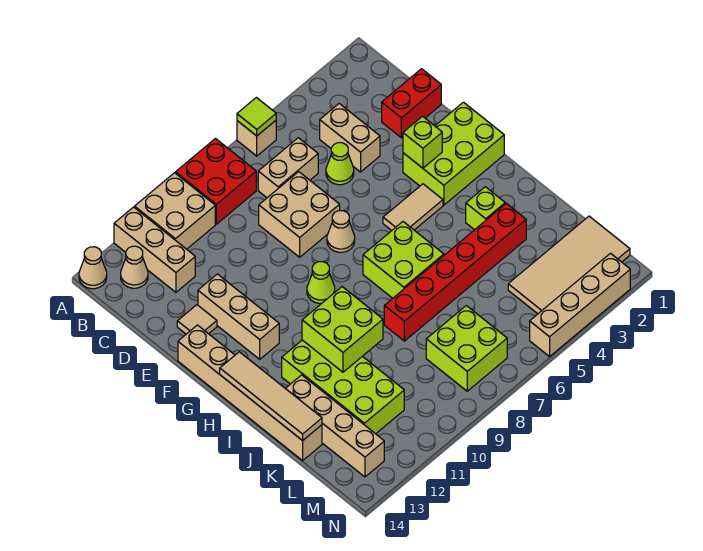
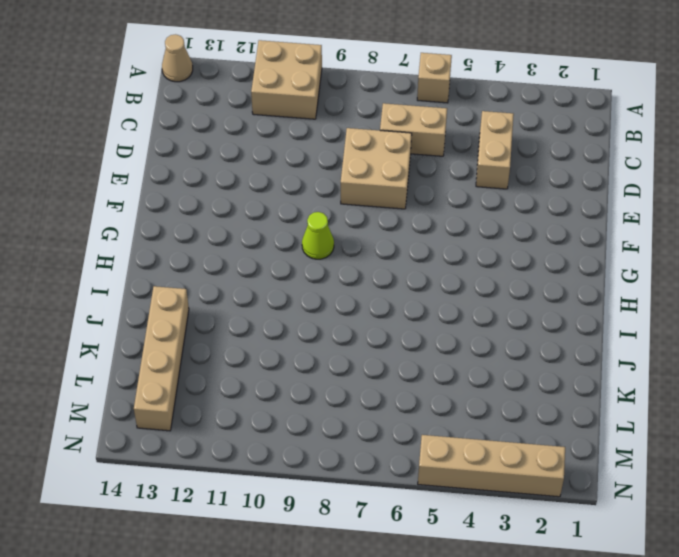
none -> red brick A8:B9 level 1
none -> tan brick A12:C12 level 1
none -> tan cone B13 level 1
none -> red brick D1:D2 level 1

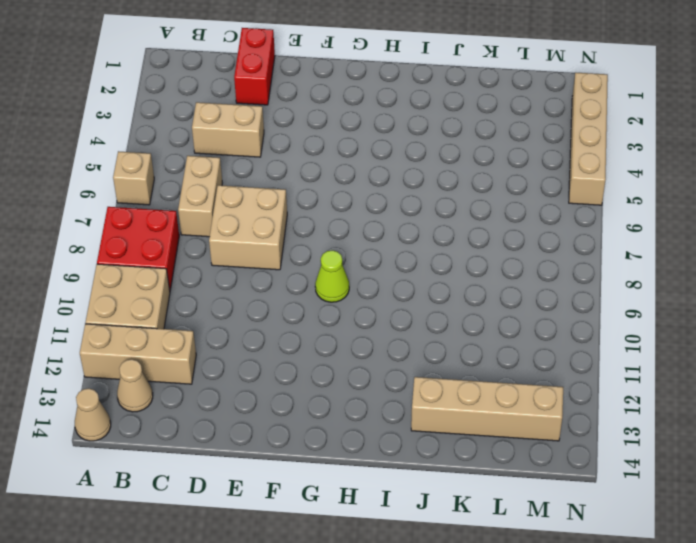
none -> lime cone D5 level 1
none -> tan brick E12:G12 level 1
none -> tan tile E13 level 1
none -> lime brick F1:G3 level 1

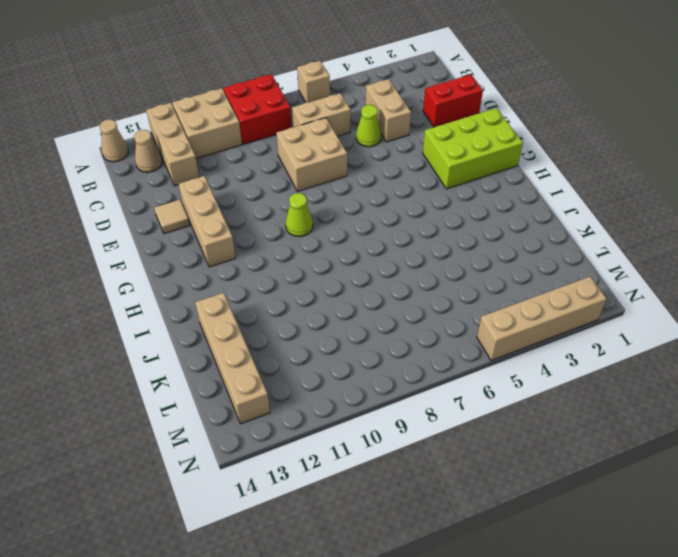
none -> tan cone F7 level 1
none -> tan brick F14:K14 level 1
none -> tan tile G4:G5 level 1
none -> lime brick H6:I7 level 1

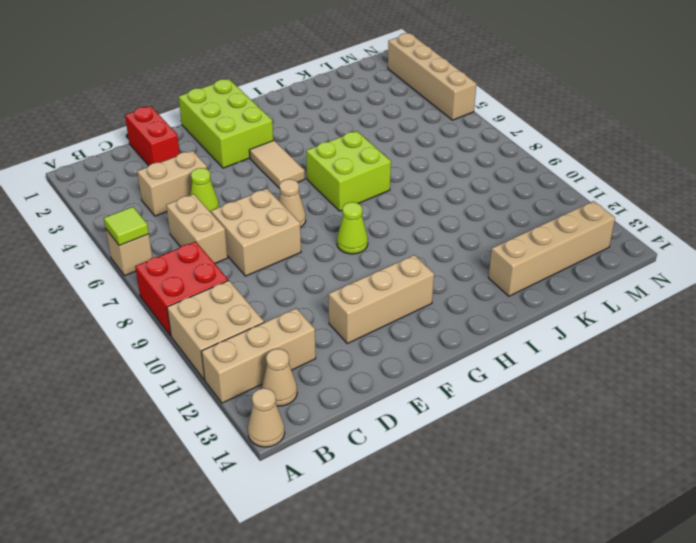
none -> tan tile E13 level 1
none -> tan brick F14:K14 level 1
none -> lime brick I3 level 1
none -> lime brick I11:L12 level 1

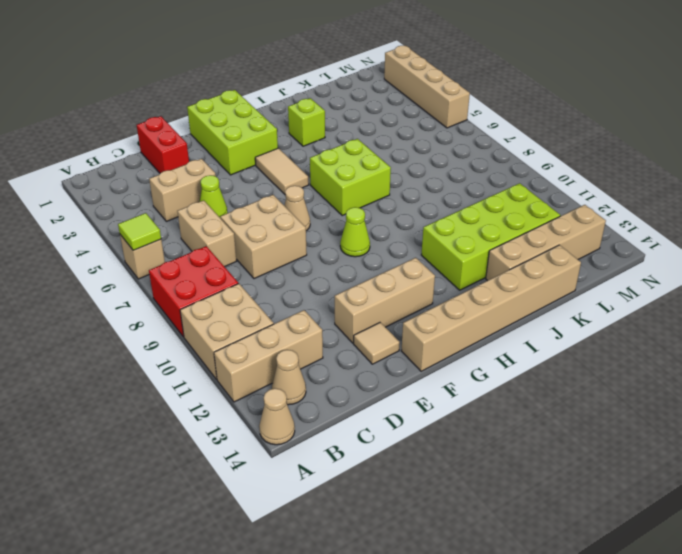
none -> red brick J3:J8 level 1
none -> tan tile L1:M4 level 1
none -> lime brick L7:M8 level 1
none -> lime brick F3 level 2

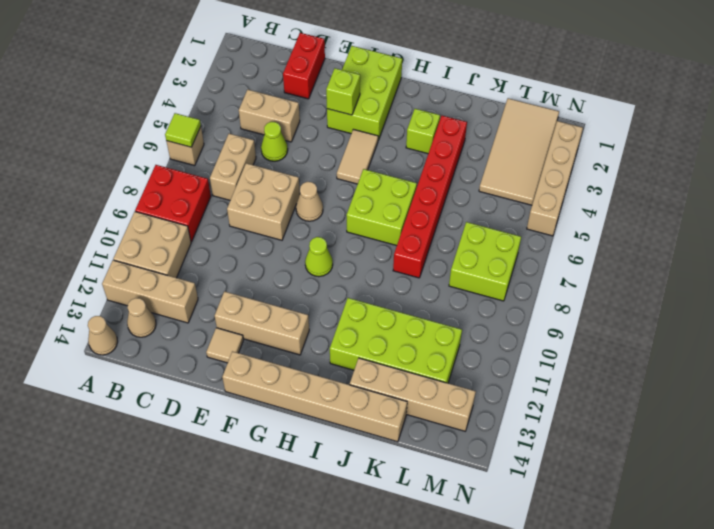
none -> tan tile H14:K14 level 2
none -> lime brick I10:J11 level 2

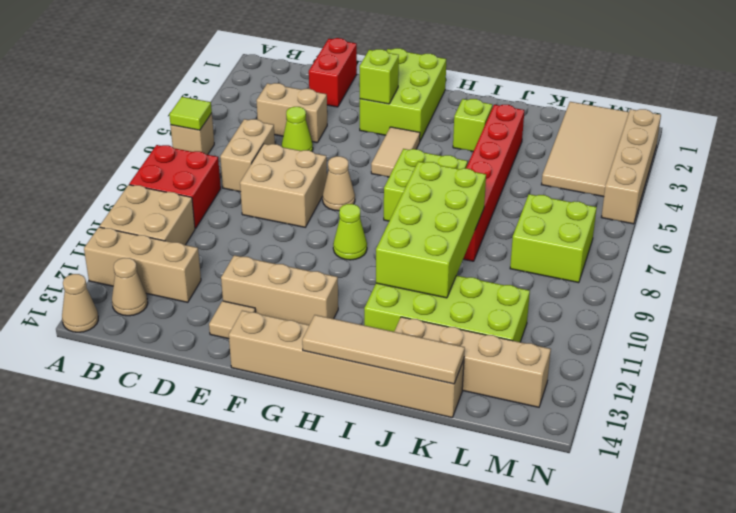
lime brick I8:J11 level 2 -> lime brick I10:J11 level 2

